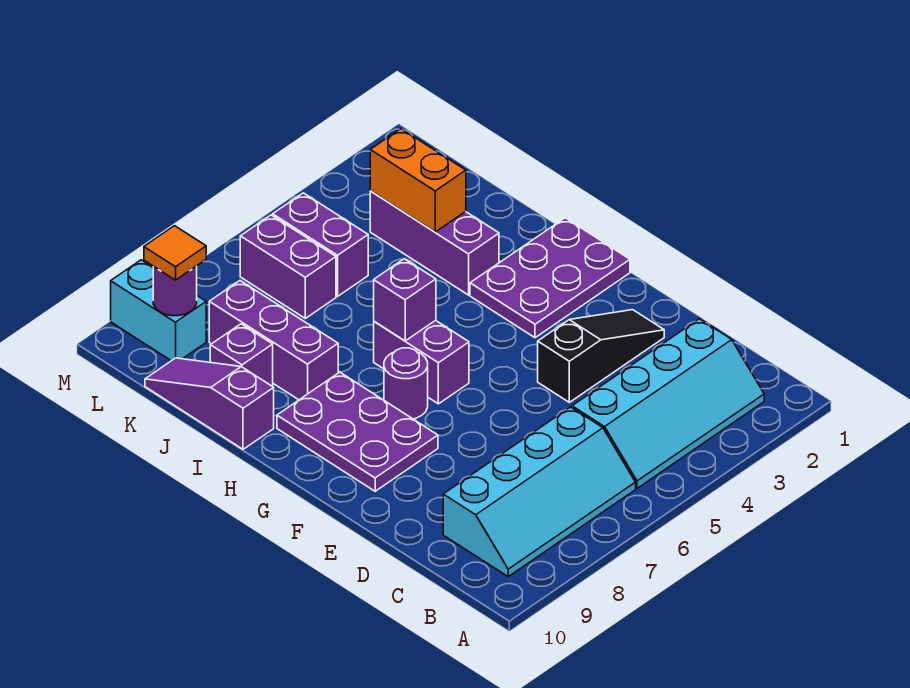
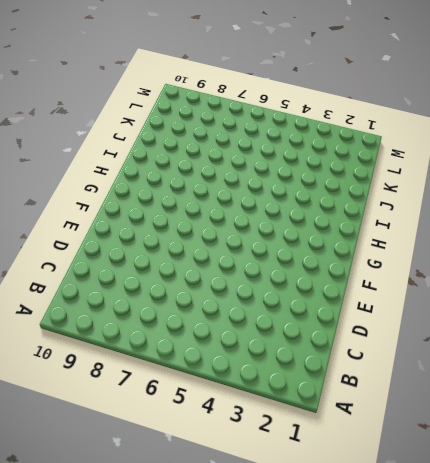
none -> cyan slope B2:C5 level 1 top C
none -> cyan slope B6:C9 level 1 top C
none -> black slope E2:E4 level 1 top 4

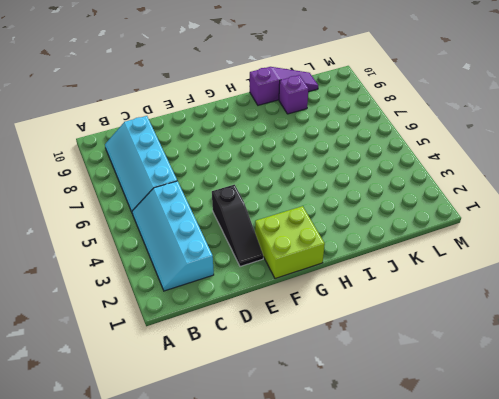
lime brick F1:G2 level 1 -> purple plate G1:H3 level 1
none -> purple plate F8:H9 level 1
none -> purple brick G6:H6 level 1
none -> purple round brick G7 level 1

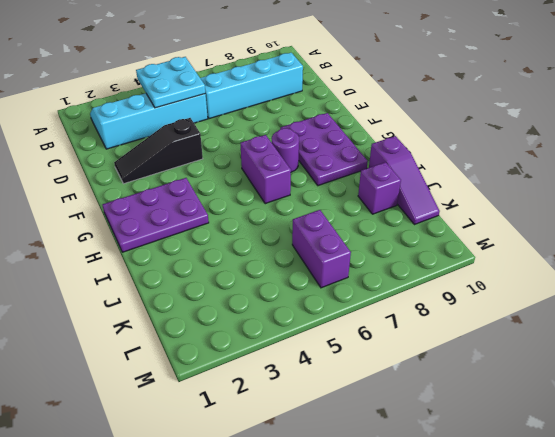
cyan plate B4:C5 level 2 -> none
none -> purple brick I3:K3 level 1
none -> purple brick I8:K8 level 1
none -> purple brick K5:L5 level 1

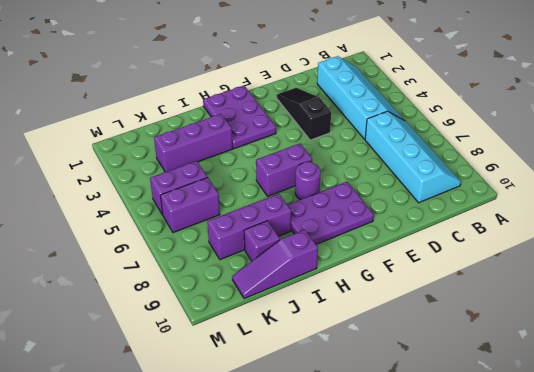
none -> cyan brick L9:M9 level 1
none -> purple brick H6 level 2
none -> orange brick J3:K3 level 2

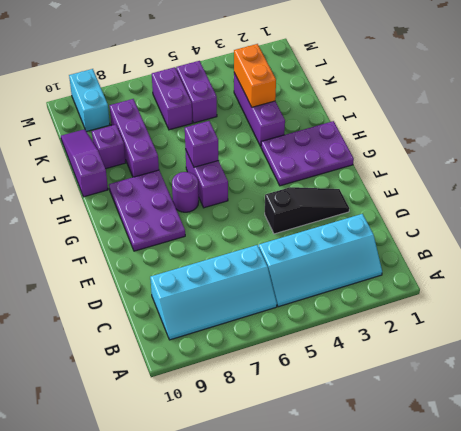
none -> purple round brick L9 level 2
none -> orange tile L9 level 3

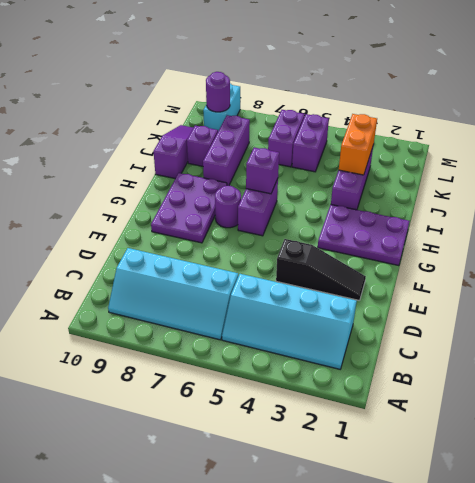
none -> orange tile L9 level 3

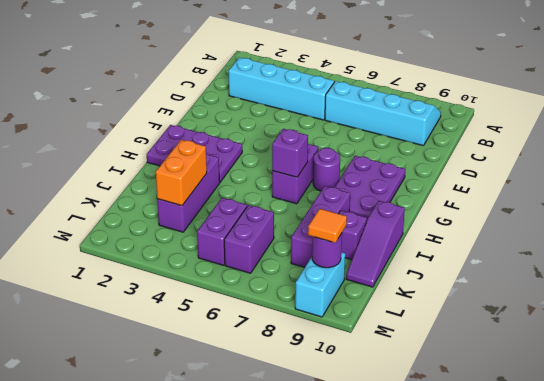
none -> black slope E2:E4 level 1 top 4

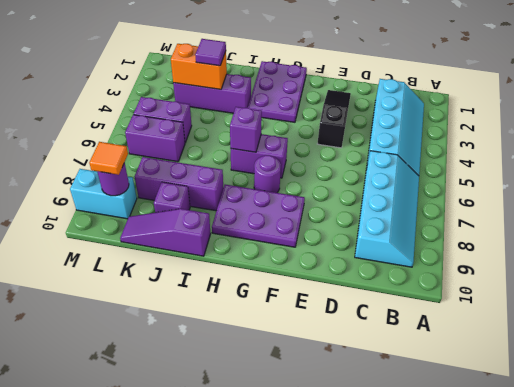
purple tile J3 level 3 -> none

